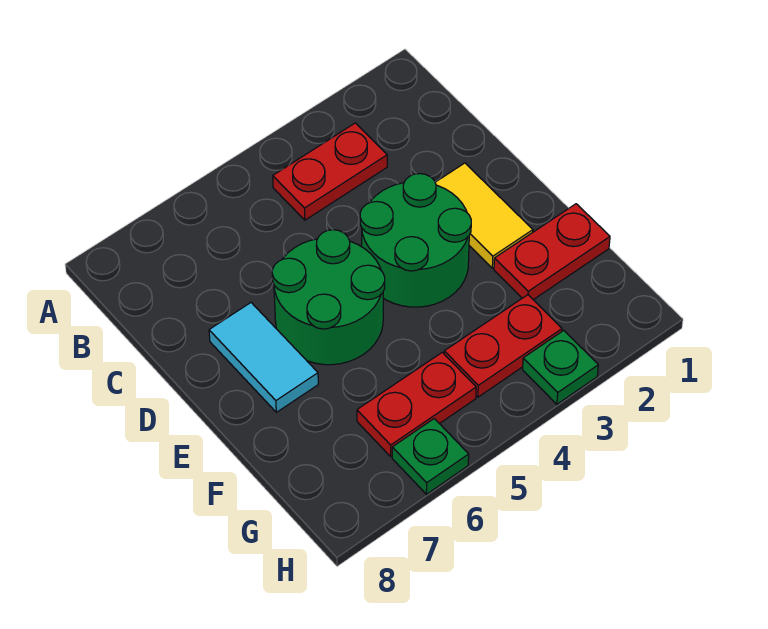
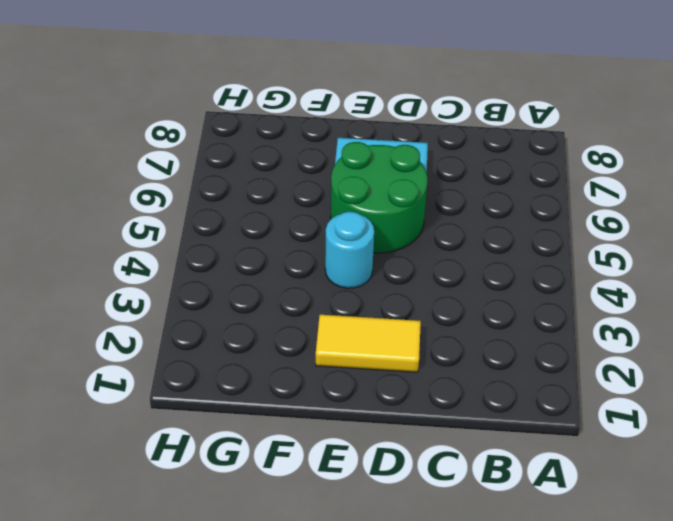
cyan round brick E4 level 1 -> green round brick D3:E4 level 1
none -> red plate B3:B4 level 1
none -> red plate F1:F2 level 1

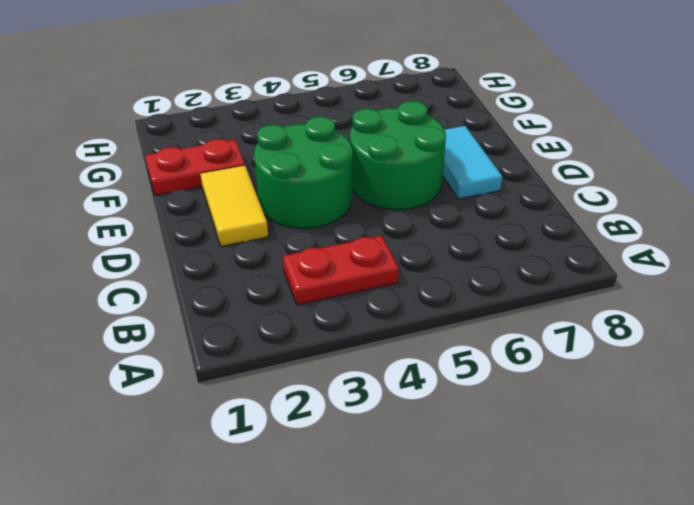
none -> red plate G3:G4 level 1
none -> red plate G5:G6 level 1

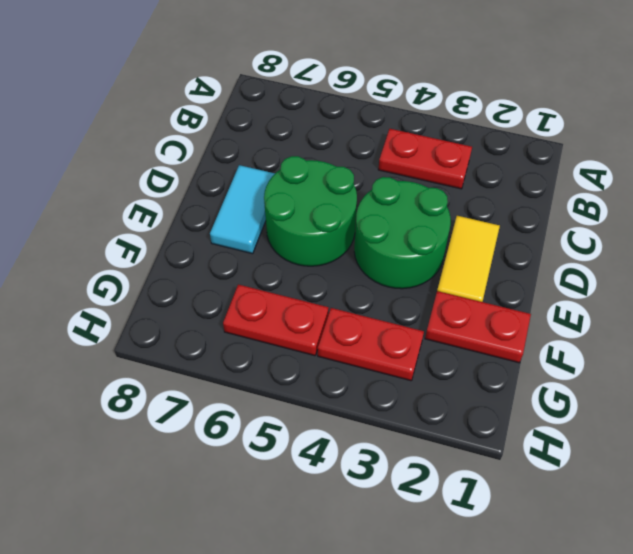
none -> green plate H3 level 1
none -> green plate H6 level 1

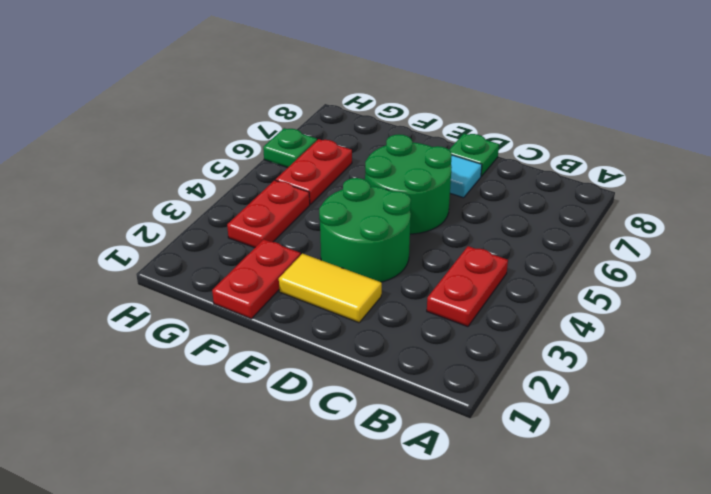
green plate D8 level 1 -> green plate H3 level 1

